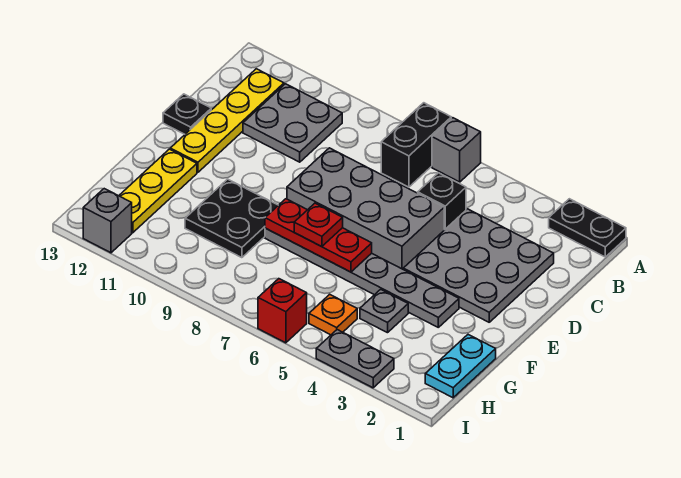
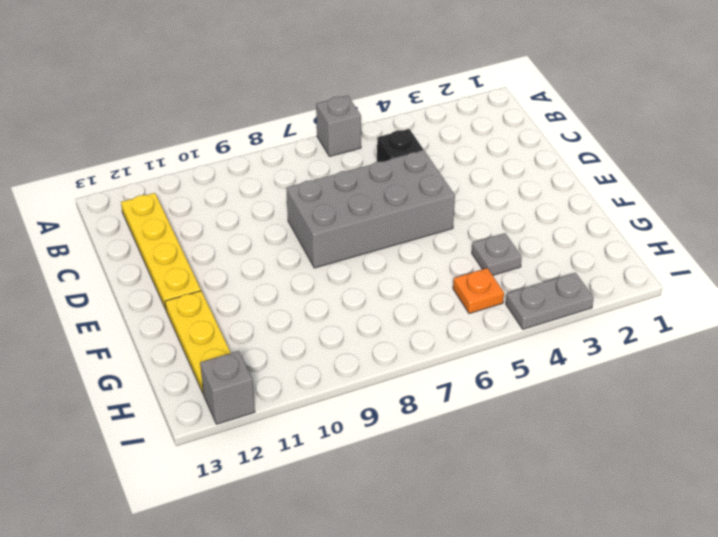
none -> black plate A1:A2 level 1
none -> black brick A7:B7 level 1
none -> grey plate B10:C11 level 1

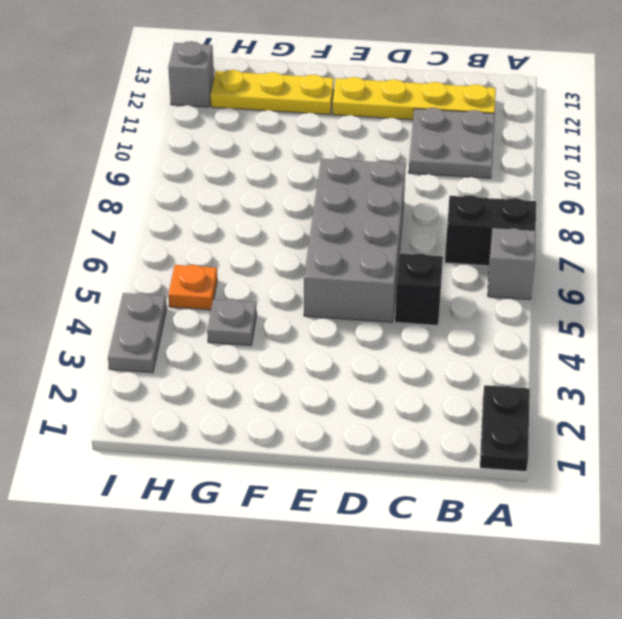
none -> grey plate C2:E4 level 1
none -> black plate D13 level 1
none -> grey plate F3:F8 level 1

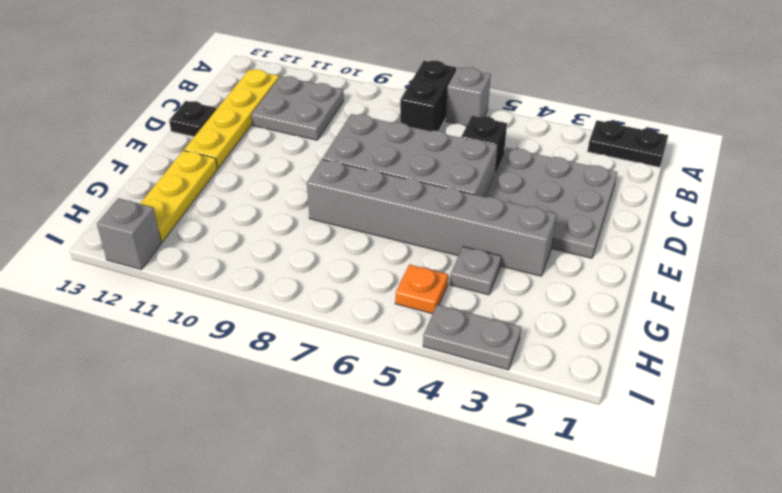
grey brick F3:F8 level 1 -> grey plate F3:F8 level 1
none -> black plate F9:G10 level 1
none -> cyan plate G1:H1 level 1
none -> red brick I6 level 1

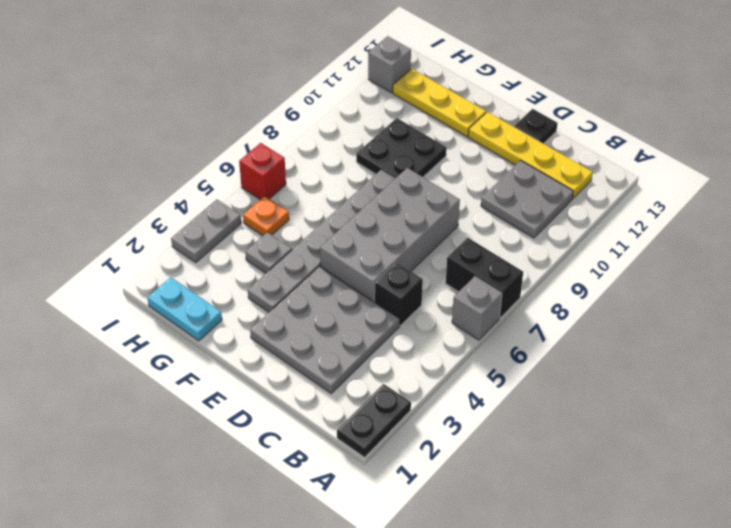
none -> red plate F6:F8 level 2
none -> red plate F7 level 3

